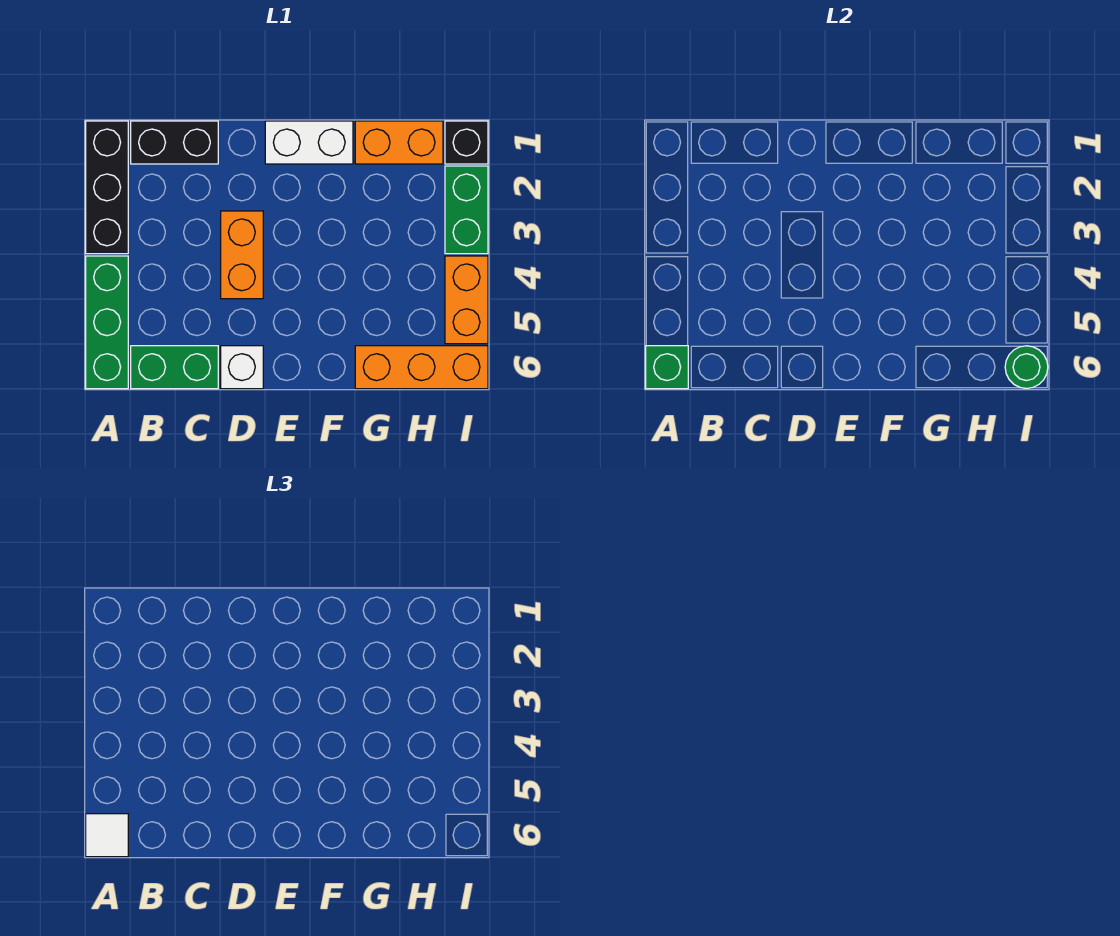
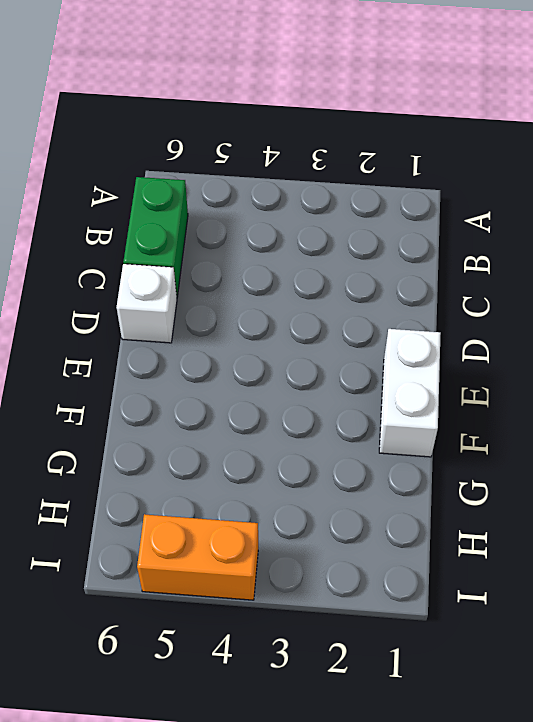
none -> black brick A1:A3 level 1
none -> green brick A4:A6 level 1
none -> black brick B1:C1 level 1

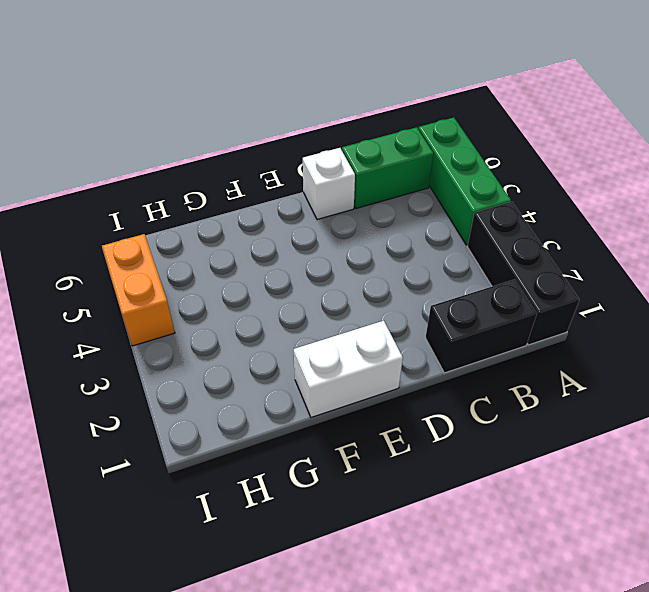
none -> orange brick D3:D4 level 1
none -> orange brick G1:H1 level 1
none -> orange brick G6:I6 level 1

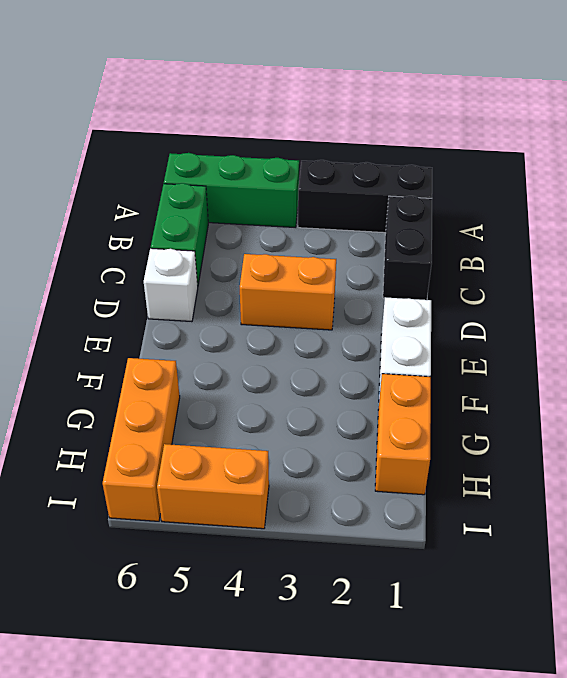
none -> black brick I1 level 1
none -> green brick I2:I3 level 1
none -> green brick A6 level 2

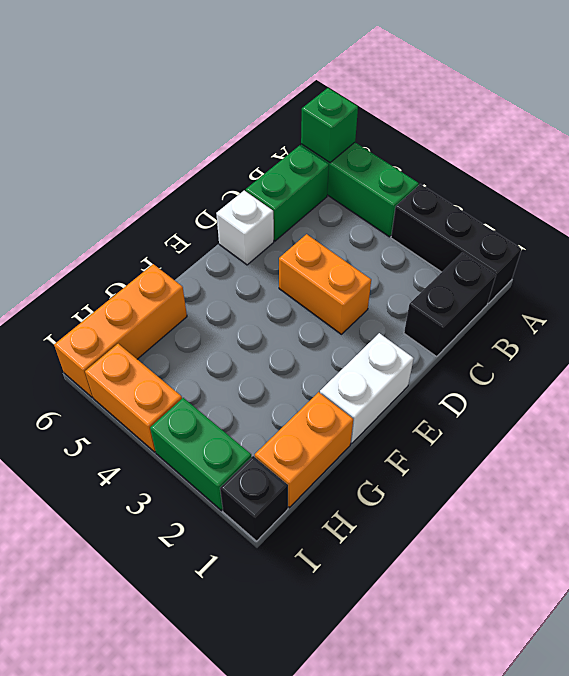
none -> green round brick I6 level 2
none -> white tile A6 level 3

